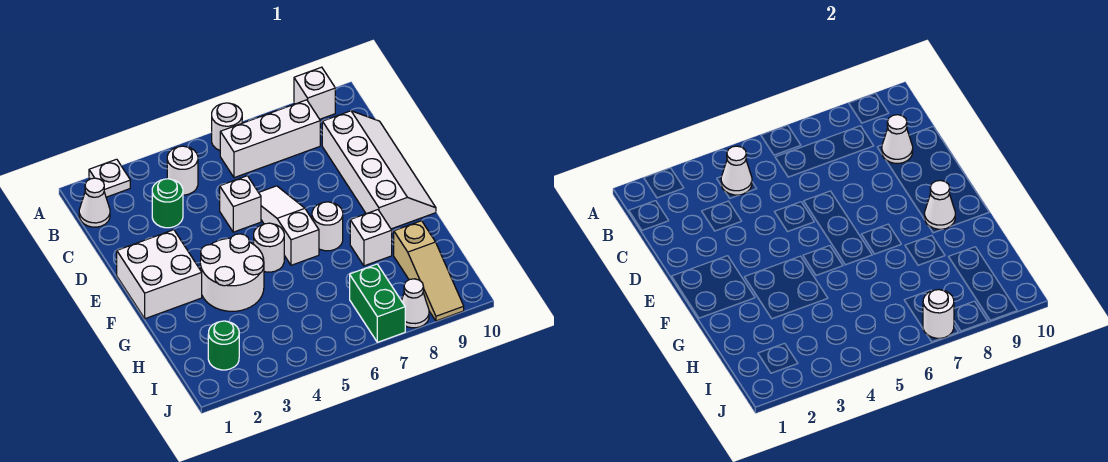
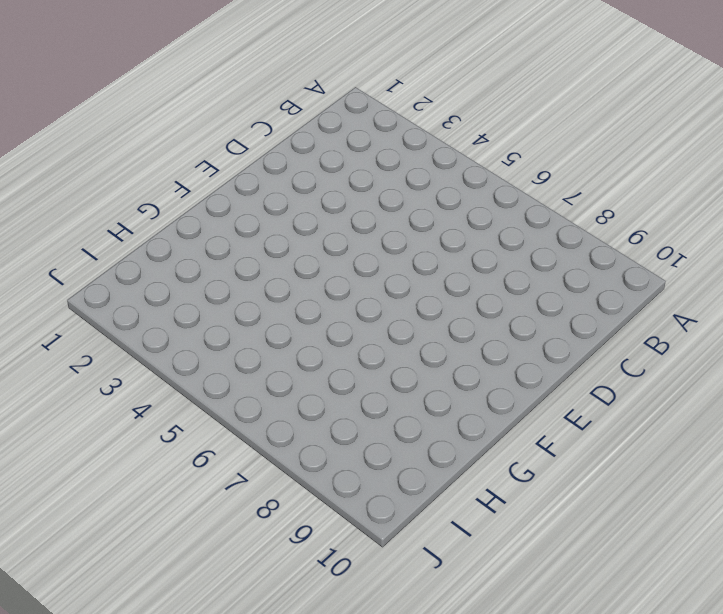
none -> white plate A2 level 1
none -> white round brick A6 level 1
none -> white brick A9 level 1

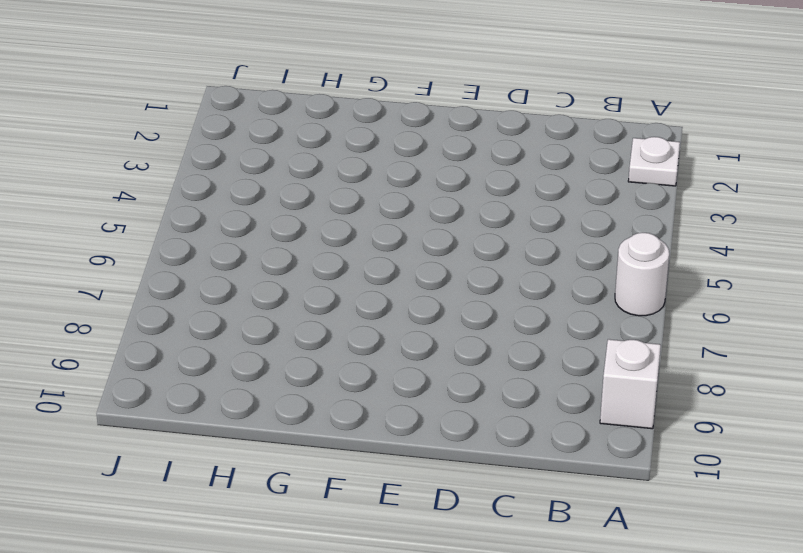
none -> white cone B1 level 1
none -> white round brick B4 level 1
none -> white brick B6:B8 level 1

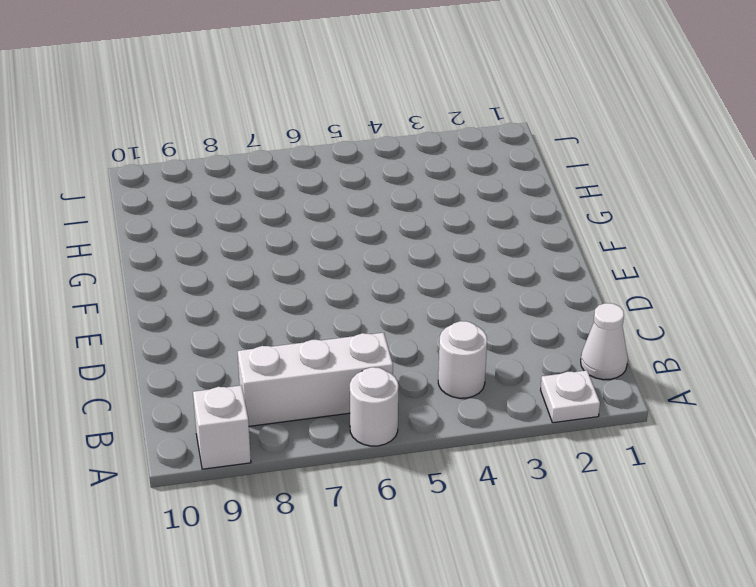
none -> green round brick C3 level 1
none -> white slope C9:F10 level 1 top 9
none -> white brick D5 level 1

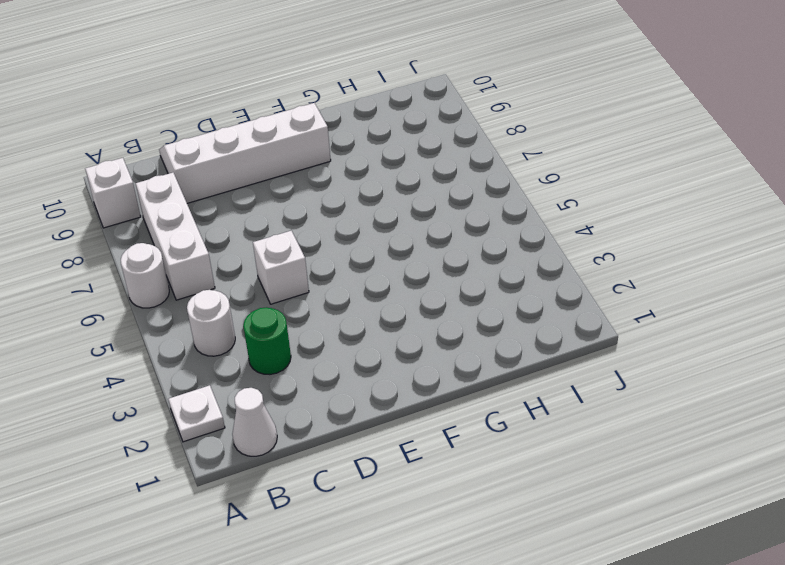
none -> white slope D6:F6 level 1 top F
none -> white brick E1:F2 level 1
none -> white round brick F3:G4 level 1

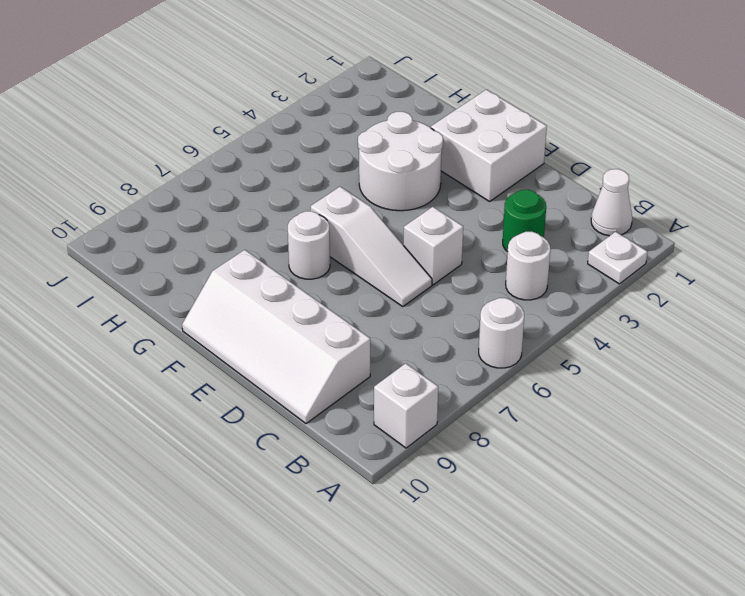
none -> white brick B6:B8 level 1
none -> white round brick F5 level 1
none -> white brick G8 level 1

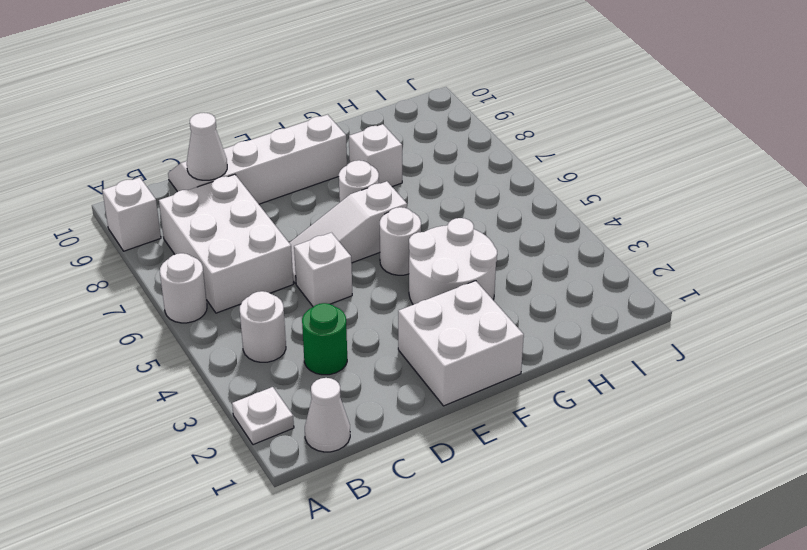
white brick B6:C8 level 1 -> white brick B6:B8 level 1
none -> tan slope H9:J9 level 1 top H
none -> green round brick I2 level 1
none -> green brick I7:J7 level 1

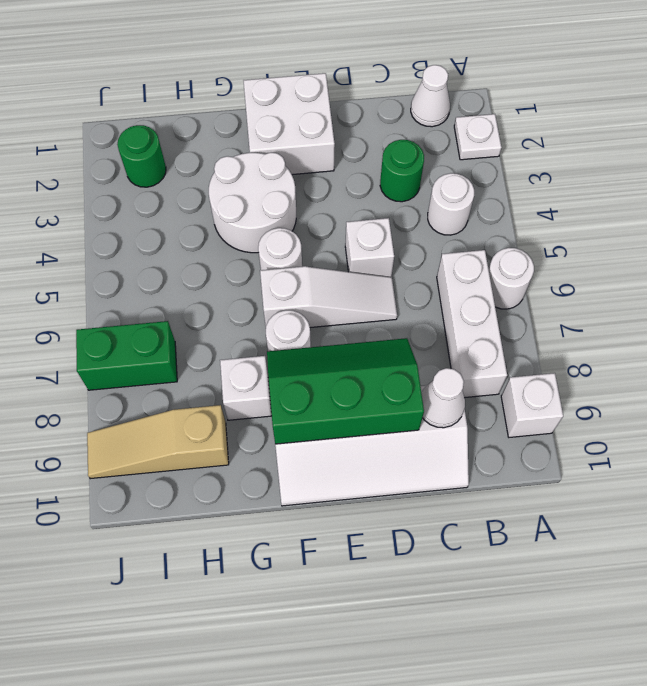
green slope D8:F9 level 2 top 9 -> white cone F9 level 2
none -> white cone J8 level 1
none -> white cone B4 level 2
none -> white round brick J7 level 2

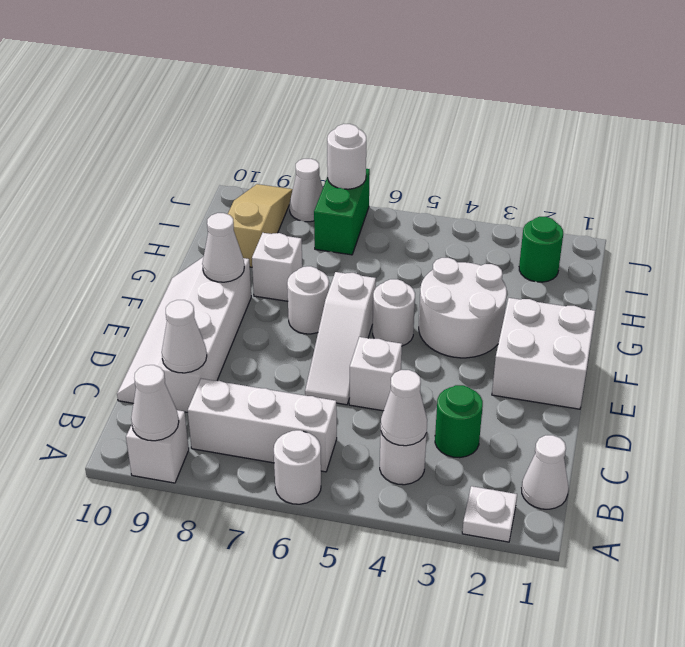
white cone A9 level 2 -> none

